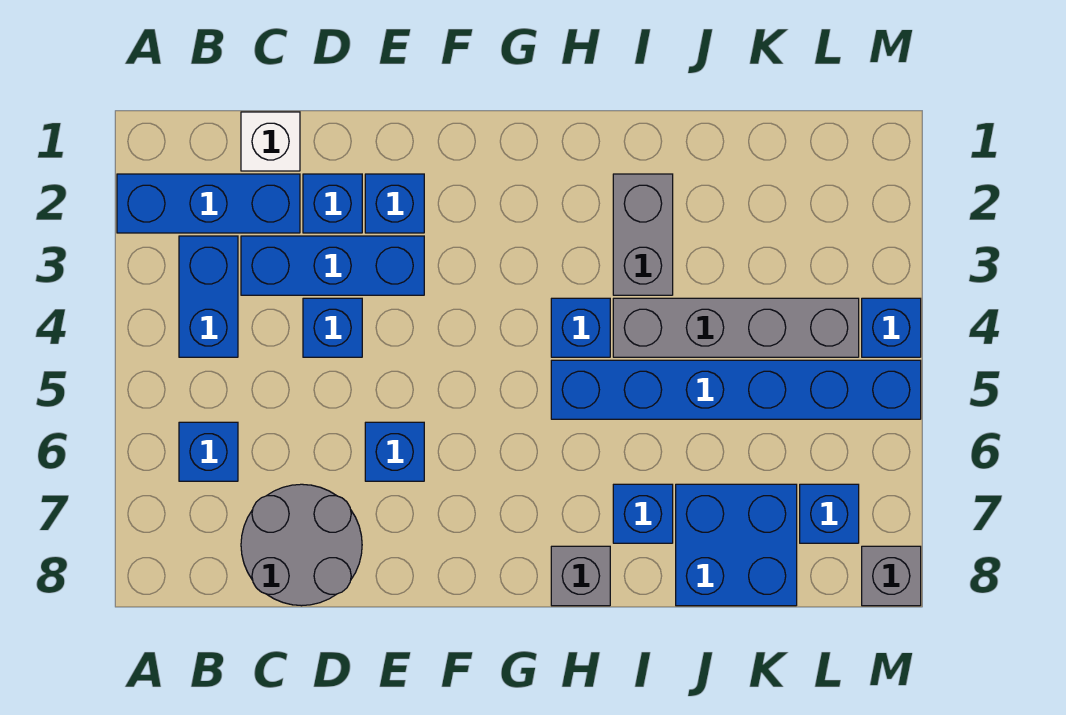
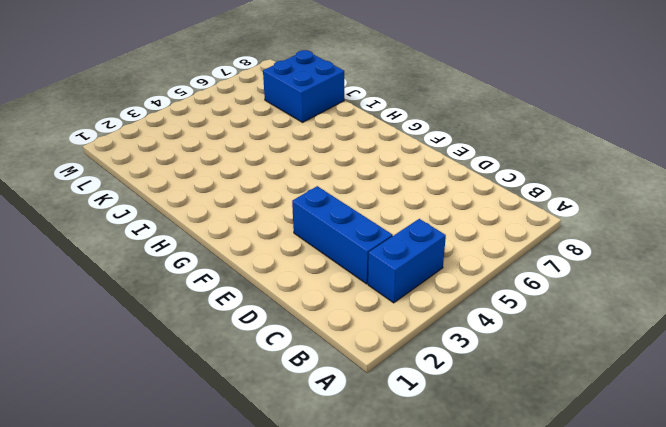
none -> blue brick A2:C2 level 1
none -> blue brick B6 level 1
none -> white brick C1 level 1

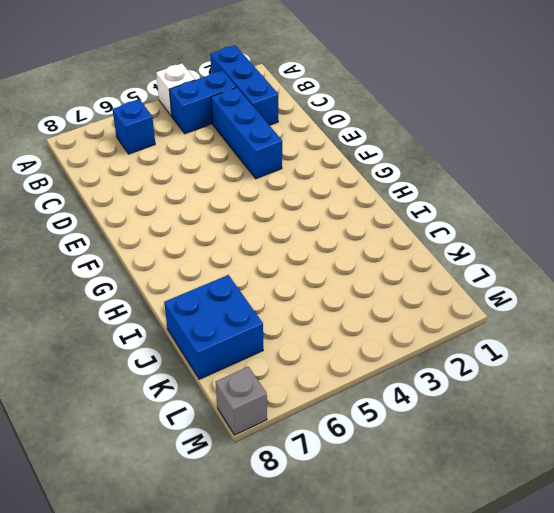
white brick A4 level 1 -> white brick C1 level 1
none -> grey round brick C7:D8 level 1
none -> blue brick D2 level 1
none -> blue brick D4 level 1

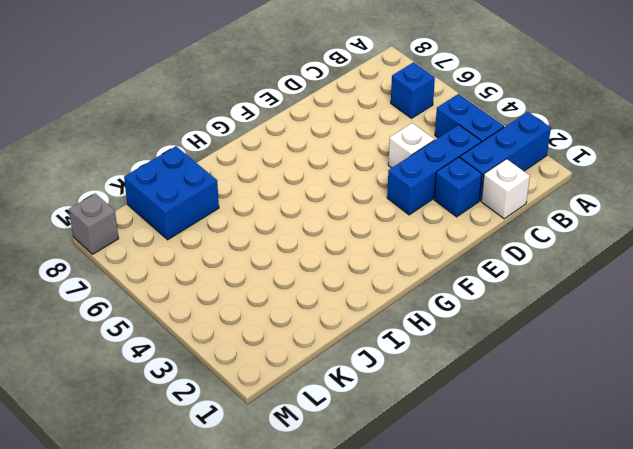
white brick D4 level 1 -> blue brick D4 level 1
none -> grey round brick C7:D8 level 1
none -> blue brick E2 level 1
none -> blue brick E6 level 1

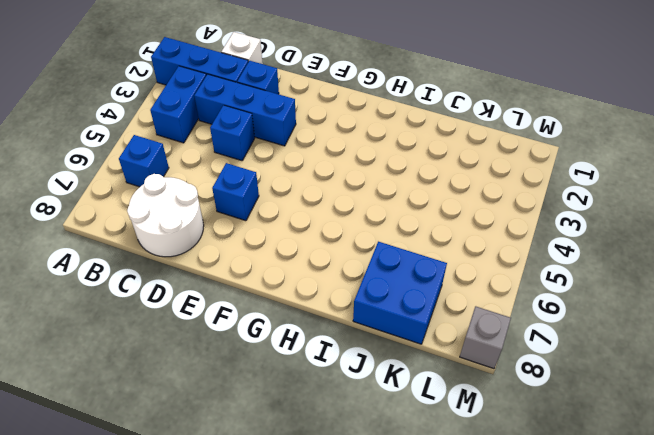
white round brick C7:D8 level 1 -> grey round brick C7:D8 level 1
none -> blue brick E2 level 1
none -> blue brick H4 level 1
none -> blue brick H5:M5 level 1

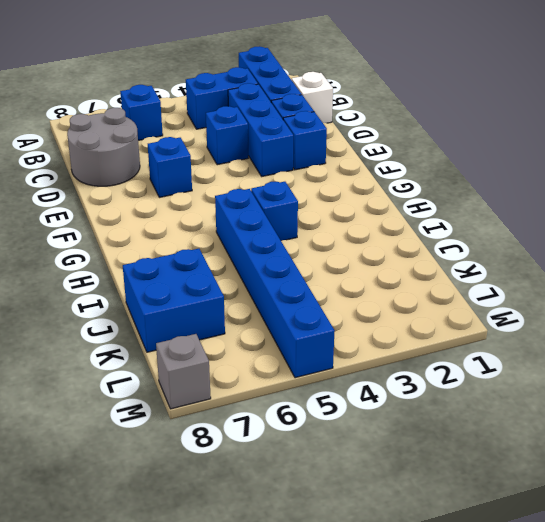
none -> grey brick H8 level 1
none -> grey brick I2:I3 level 1
none -> grey brick I4:L4 level 1

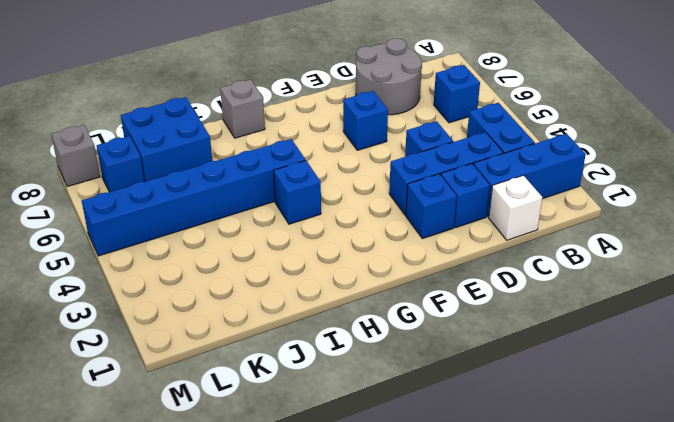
none -> grey brick I2:I3 level 1
none -> grey brick I4:L4 level 1
none -> blue brick I7 level 1

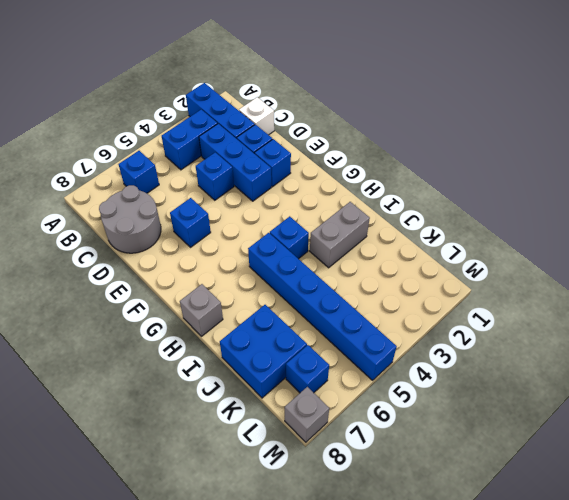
none -> grey brick I4:L4 level 1
none -> blue brick I7 level 1
none -> blue brick M4 level 1

